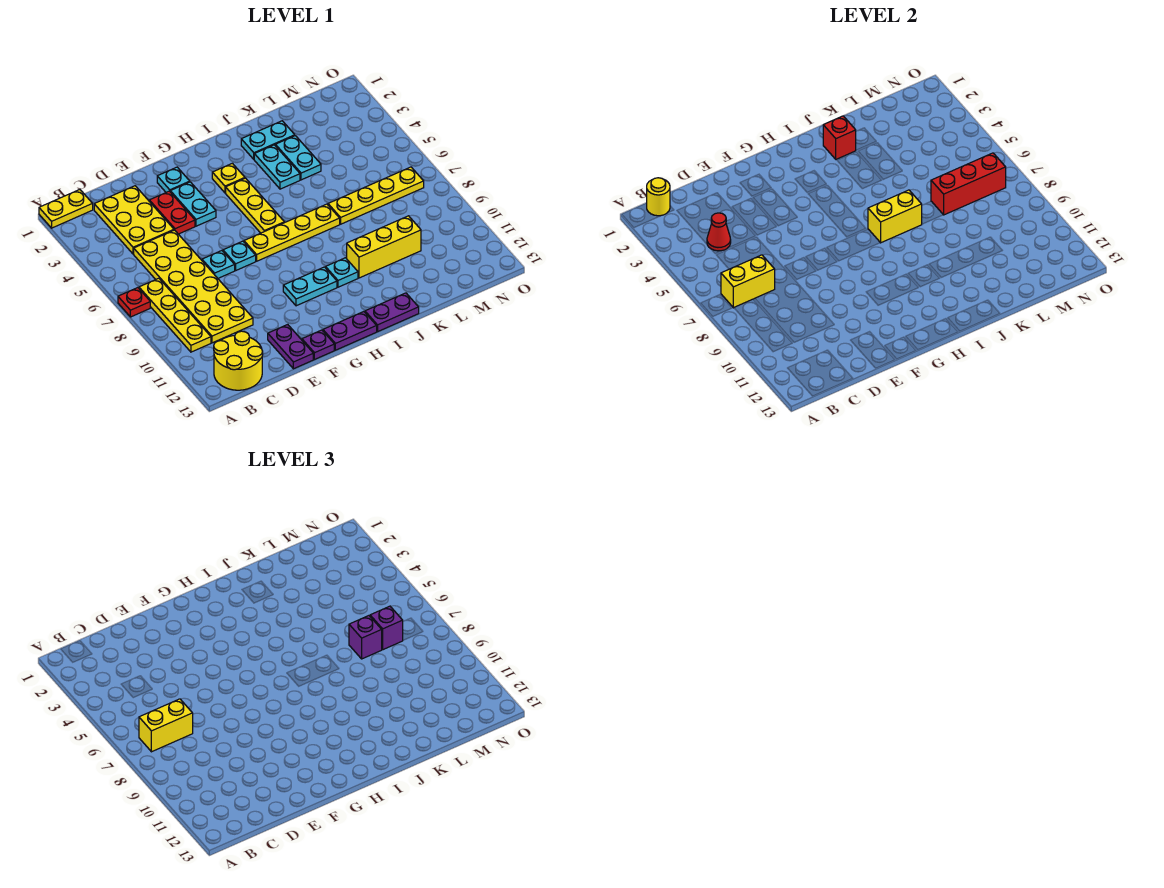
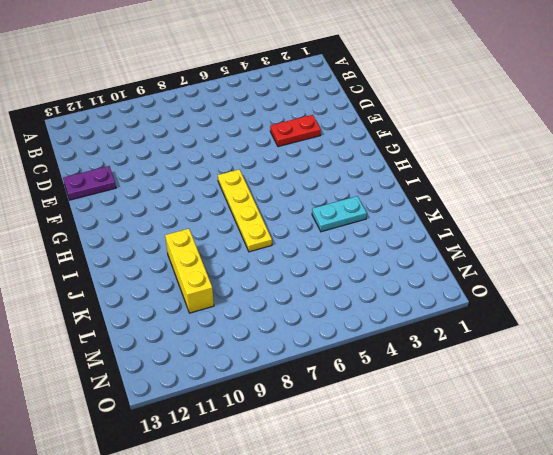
none -> yellow plate A1:B1 level 1
none -> red plate A7 level 1
none -> yellow plate B7:B10 level 1
none -> yellow round brick B12:C13 level 1

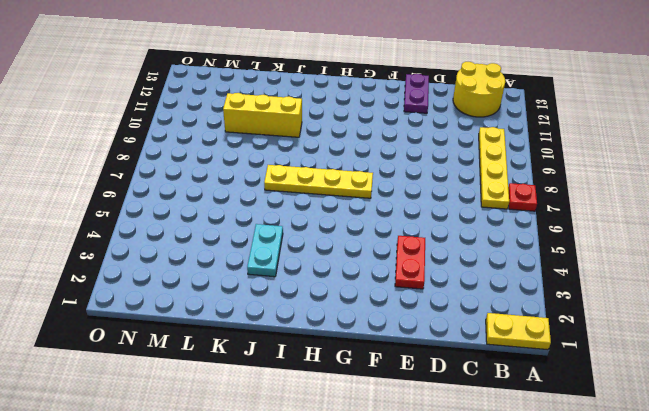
none -> yellow plate C2:D4 level 1
none -> yellow plate C5:D10 level 1
none -> cyan plate E7 level 1
none -> cyan plate F2 level 1

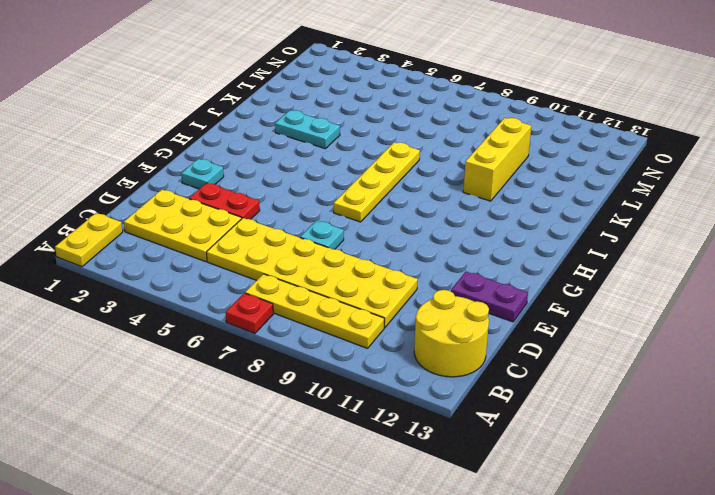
none -> cyan plate F3:F4 level 1
none -> cyan plate F7 level 1
none -> purple plate F13 level 1
none -> cyan plate G10:H10 level 1

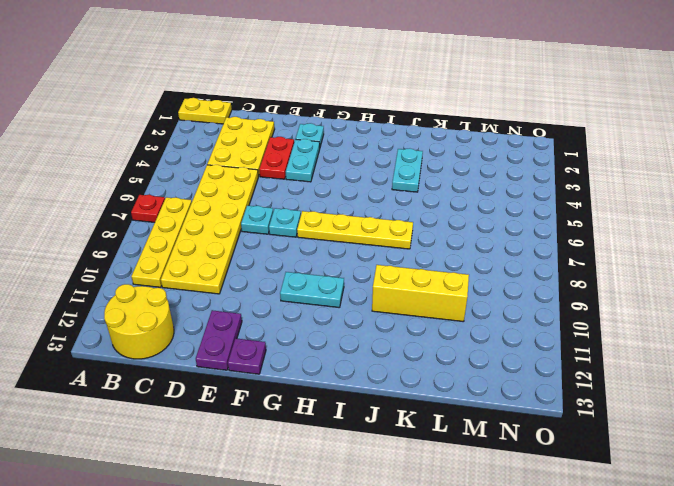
none -> purple plate G13:H13 level 1
none -> yellow plate H3 level 1
none -> yellow plate H4:H6 level 1
none -> cyan plate I10 level 1

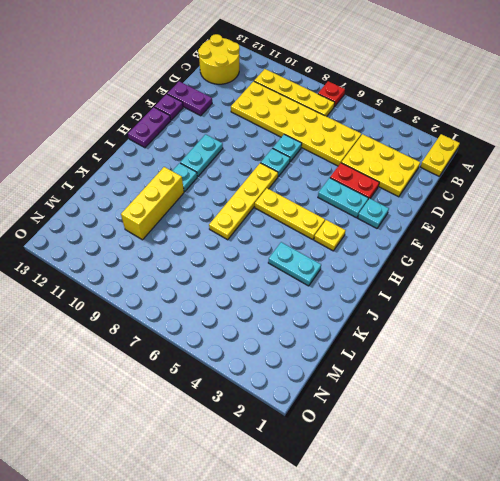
none -> purple plate I13:J13 level 1
none -> cyan plate J2:K2 level 1
none -> cyan plate K3:K4 level 1
none -> yellow plate K7:N7 level 1

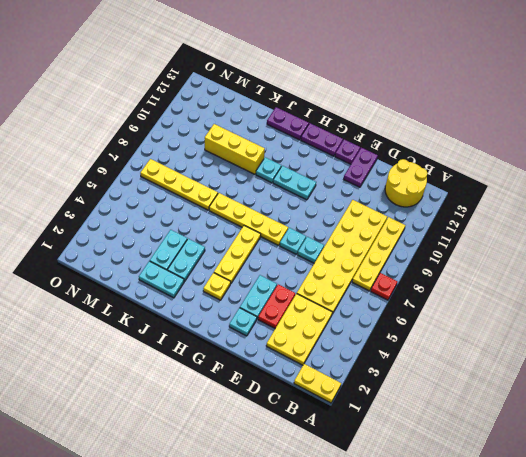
none -> yellow round brick B1 level 2
none -> yellow brick B7:C7 level 2
none -> red cone C4 level 2
none -> yellow brick I7:J7 level 2

